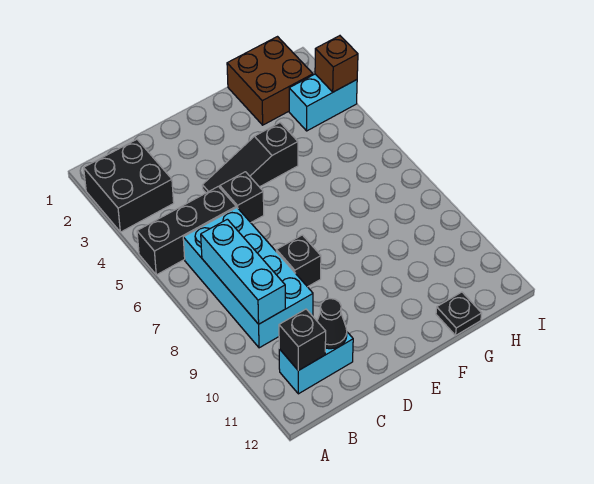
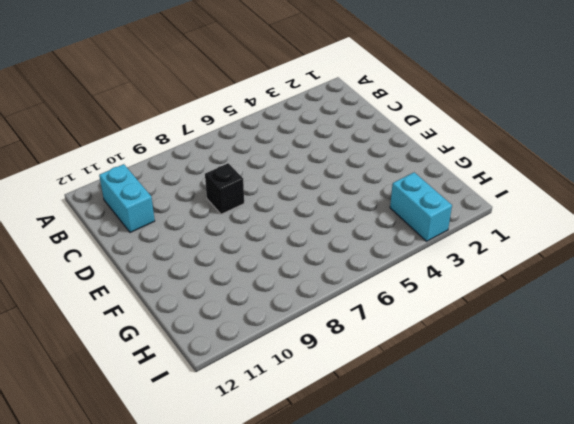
none -> black brick A2:B3 level 1
none -> black brick A5:C5 level 1
none -> cyan brick B6:C9 level 1

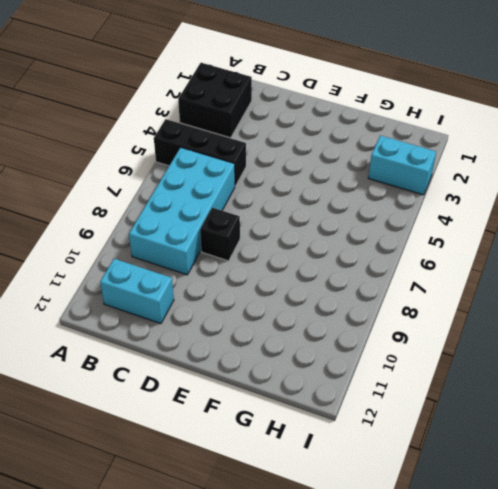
none -> black slope D4:F4 level 1 top F
none -> black brick D5 level 1
none -> brown brick G1:H2 level 1

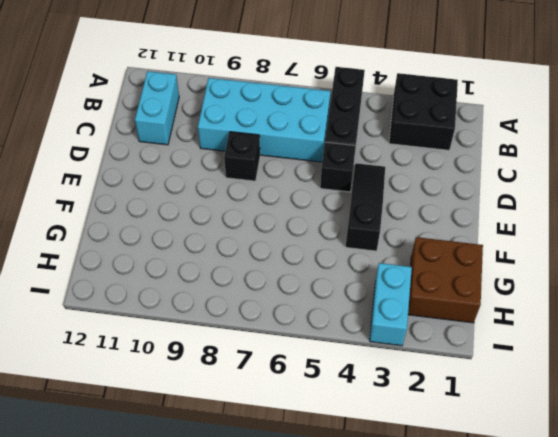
none -> black plate G12 level 1
none -> cyan brick B7:B9 level 2
none -> black brick B11 level 2

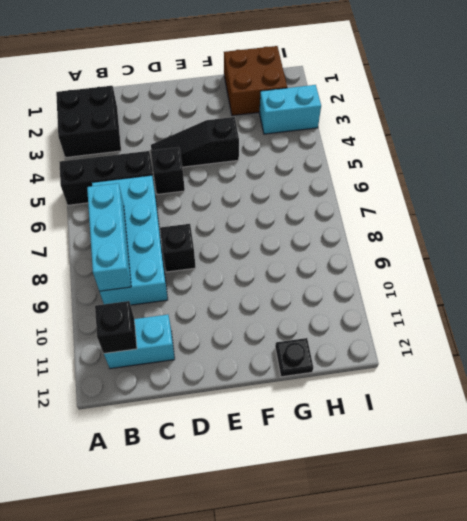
none -> black cone C11 level 2
none -> brown brick I3 level 2

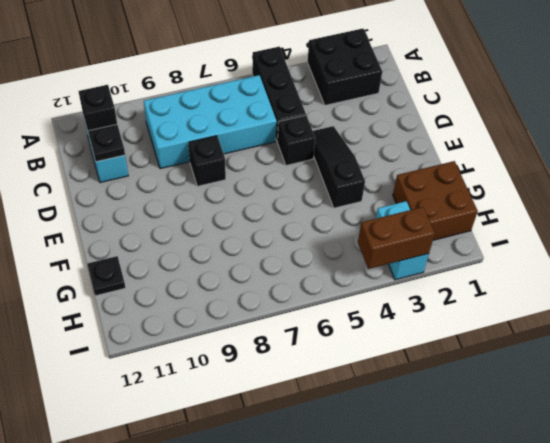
black plate C11 level 2 -> black cone C11 level 2
brown brick I3:I4 level 2 -> brown brick I3 level 2
none -> cyan brick B7:B9 level 2

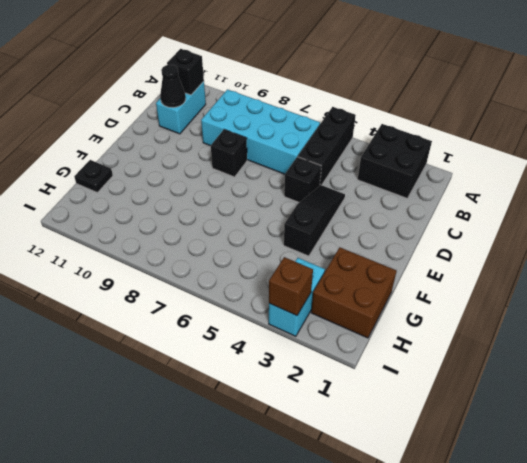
none -> cyan brick B7:B9 level 2

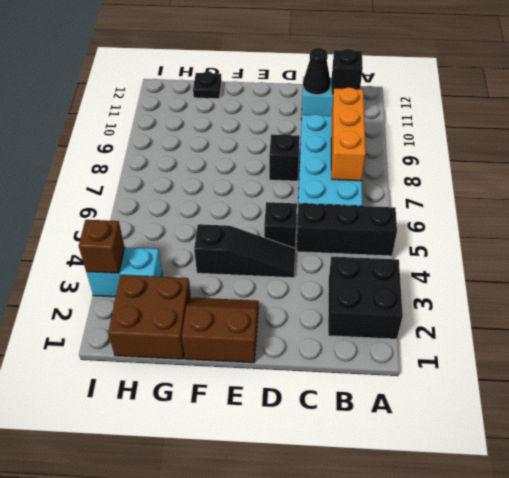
orange brick B7:B9 level 2 -> cyan brick B7:B9 level 2
brown slope E1:F2 level 1 top 1 -> none

